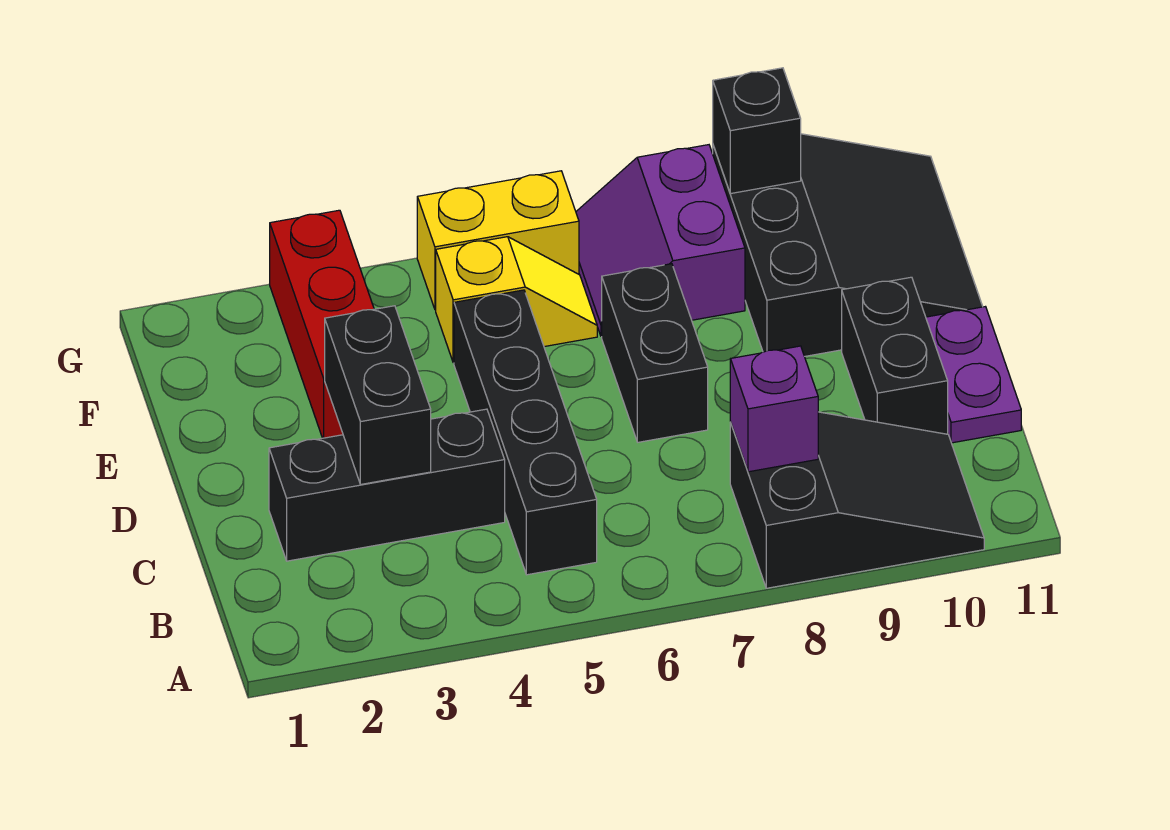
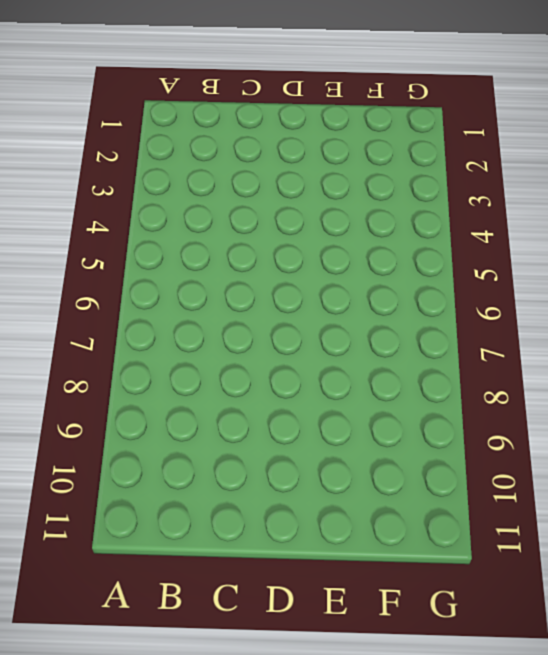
none -> black slope A8:B10 level 1 top 8
none -> black brick B5:E5 level 1
none -> black brick C2:C4 level 1

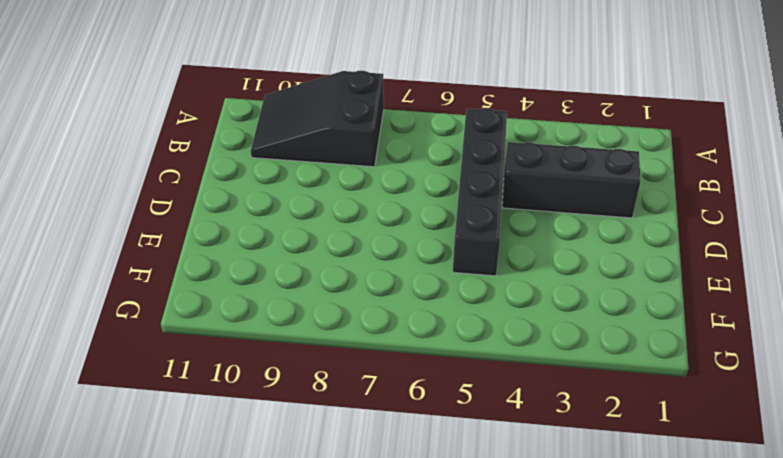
none -> black brick C10:D10 level 1
none -> purple plate C11:D11 level 1
none -> black brick D7:E7 level 1

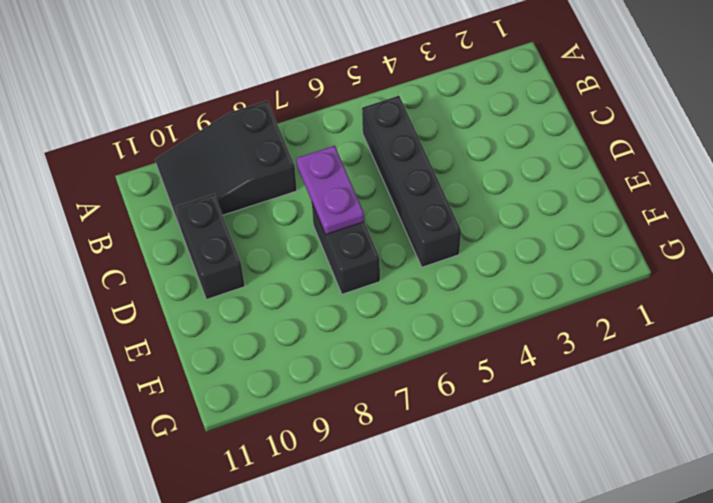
purple plate C7:D7 level 2 -> purple plate C11:D11 level 1
none -> black brick C2:C4 level 1
none -> red brick E3:G3 level 1
none -> black slope E9:G11 level 1 top 9

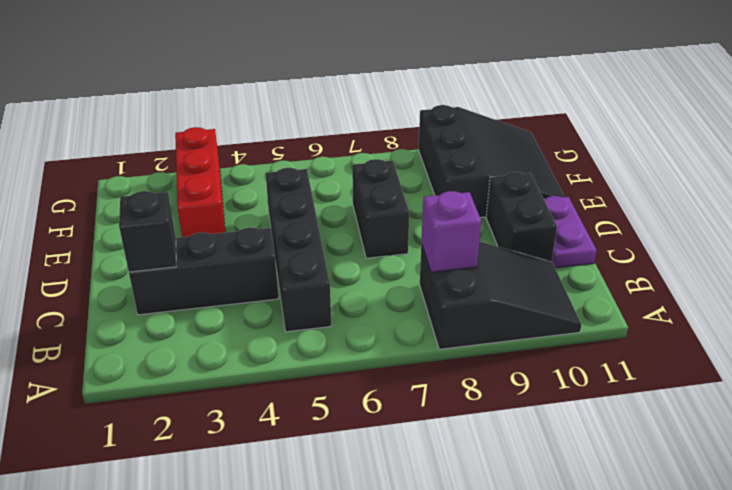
black brick C2 level 2 -> black brick G9 level 2
none -> yellow slope F5:F6 level 1 top 5
none -> purple slope F7:G8 level 1 top 8
none -> yellow brick G5:G6 level 1

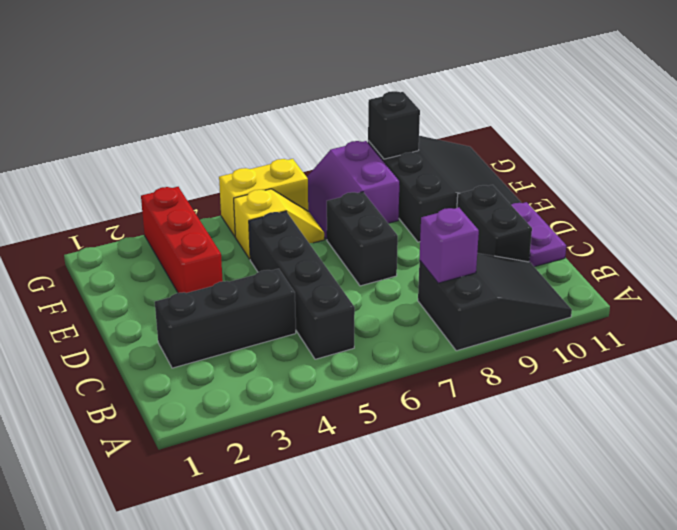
none -> black brick C3:D3 level 2

